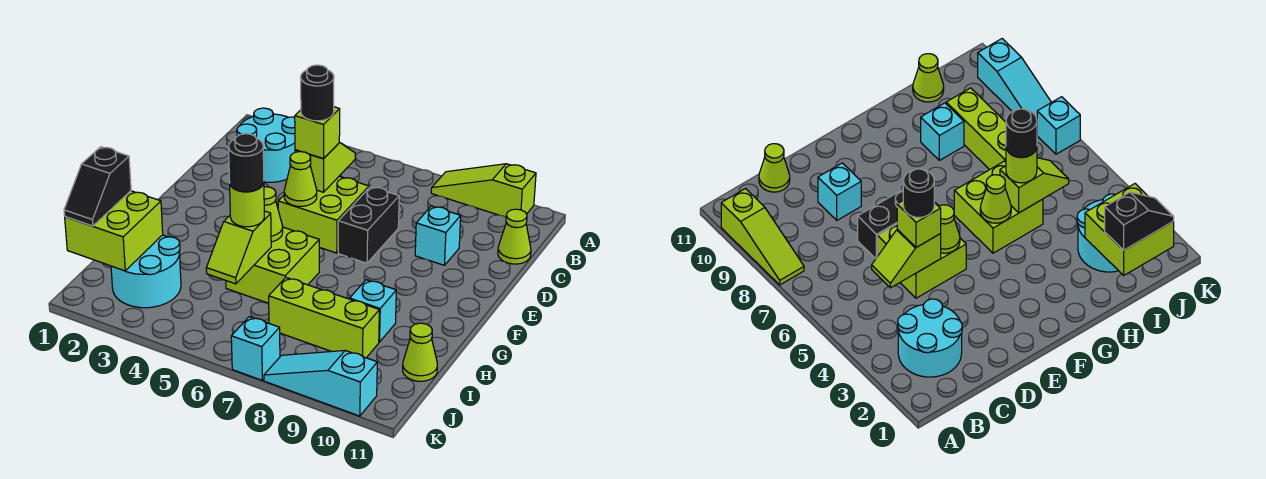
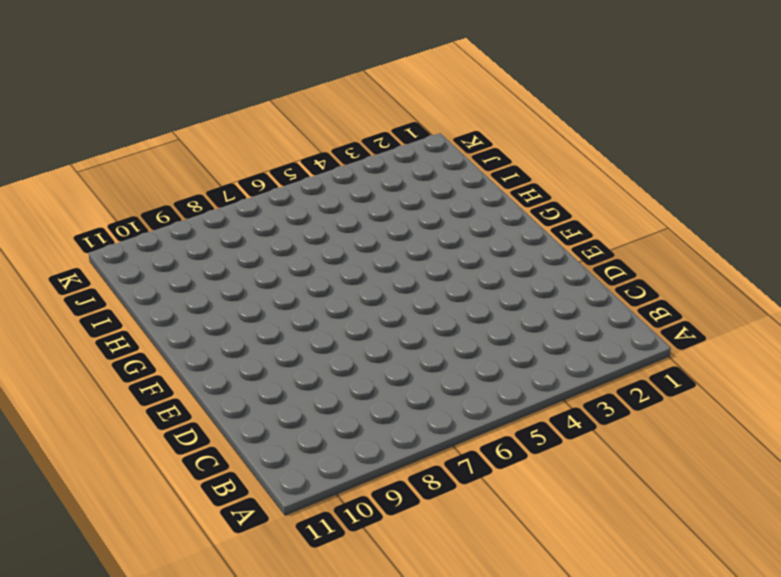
none -> lime slope A8:A10 level 1 top 10
none -> cyan round brick B2:C3 level 1
none -> lime cone C11 level 1

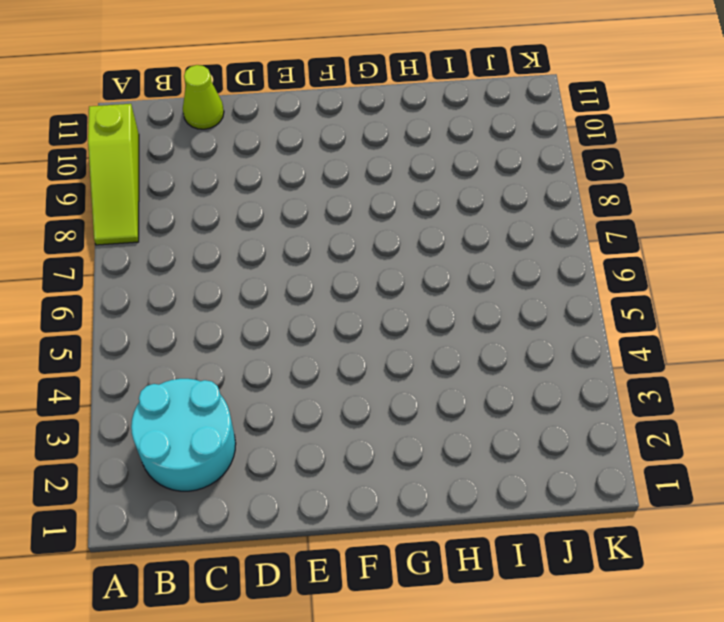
none -> lime brick D5:E6 level 1
none -> black brick D7:E7 level 1
none -> cyan brick D9 level 1

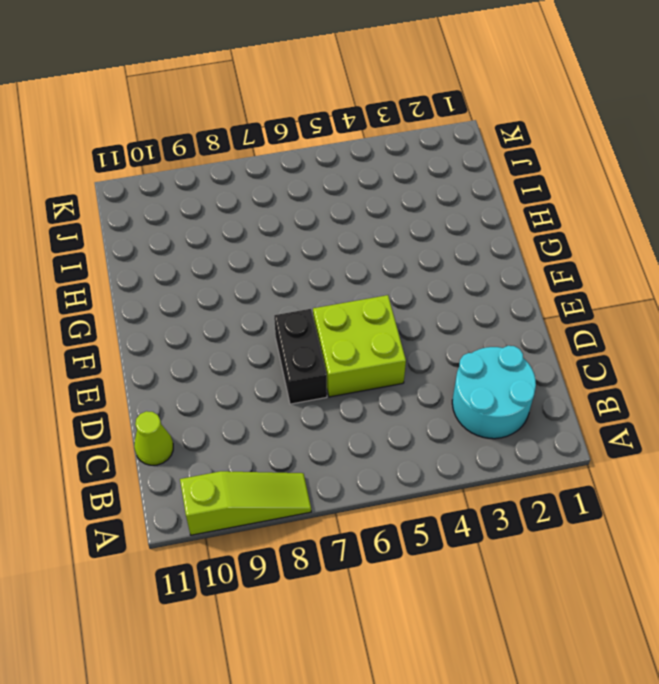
none -> cyan brick D9 level 1
none -> lime brick G5:H6 level 1
none -> cyan brick H9 level 1

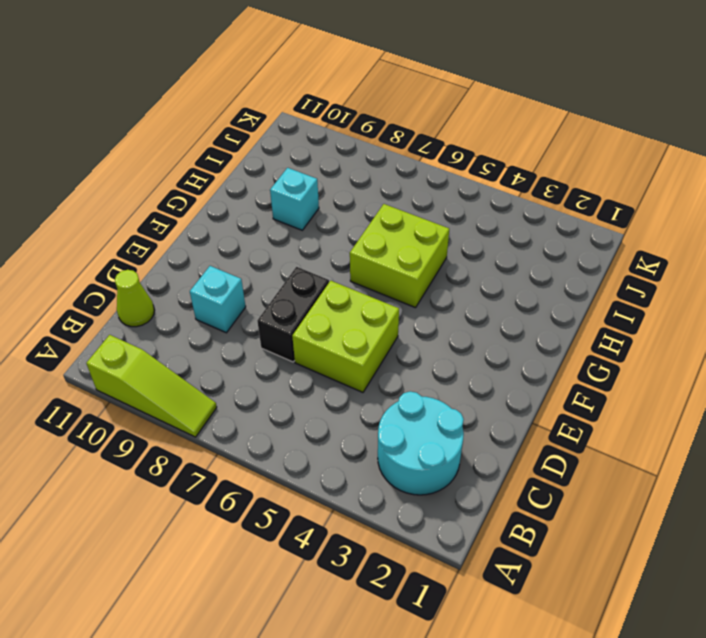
none -> cyan round brick I2:J3 level 1
none -> lime brick I7:I9 level 1
none -> lime cone I11 level 1

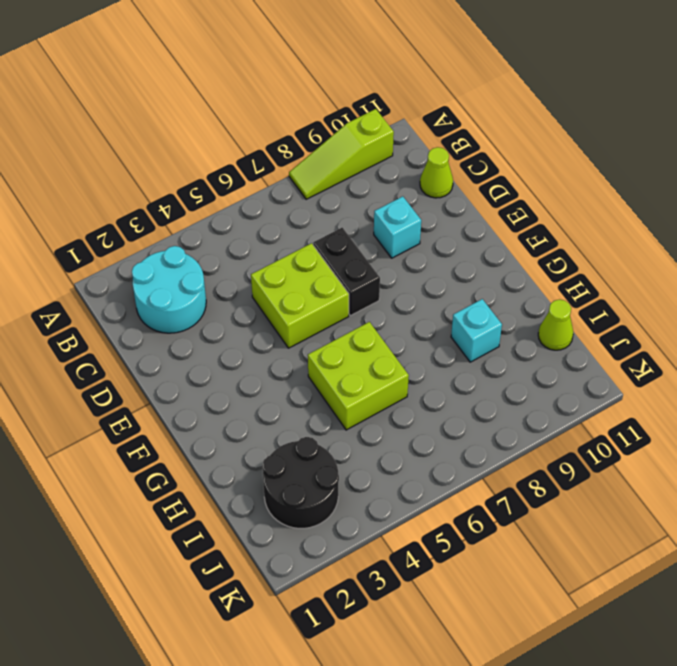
black round brick I2:J3 level 1 -> cyan round brick I2:J3 level 1
none -> lime brick I7:I9 level 1
none -> cyan brick K7 level 1
none -> cyan slope K8:K10 level 1 top 10

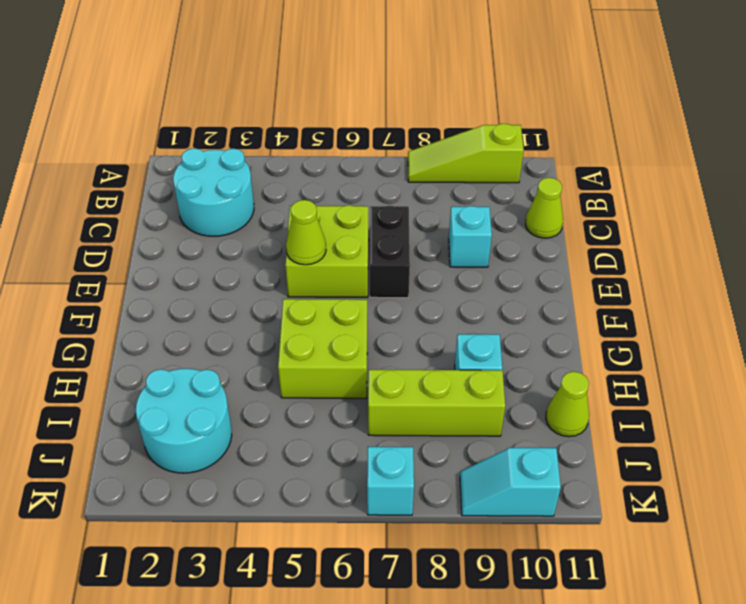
cyan slope K9:K10 level 1 top 10 -> cyan slope K8:K10 level 1 top 10
none -> lime slope C5:D5 level 2 top D
none -> lime cone G5 level 2
none -> lime slope H5:I5 level 2 top H

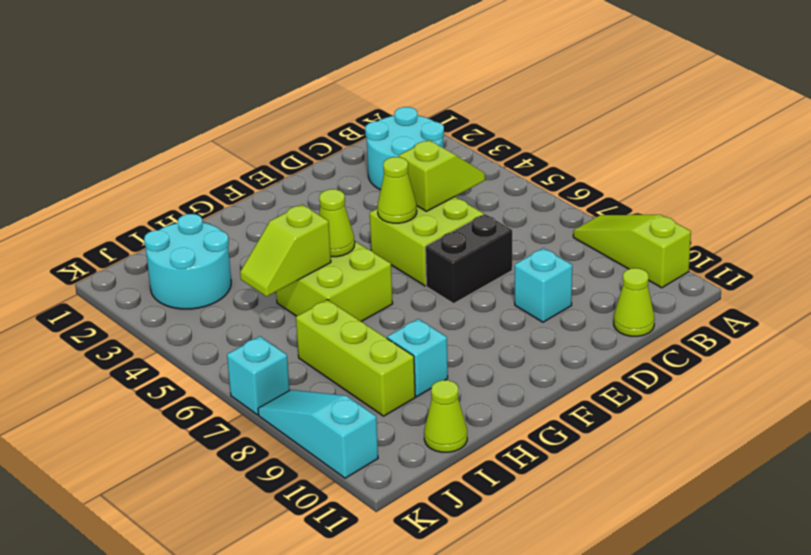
none -> lime brick I1:J2 level 2
none -> lime brick D5 level 3
none -> lime round brick H5 level 3

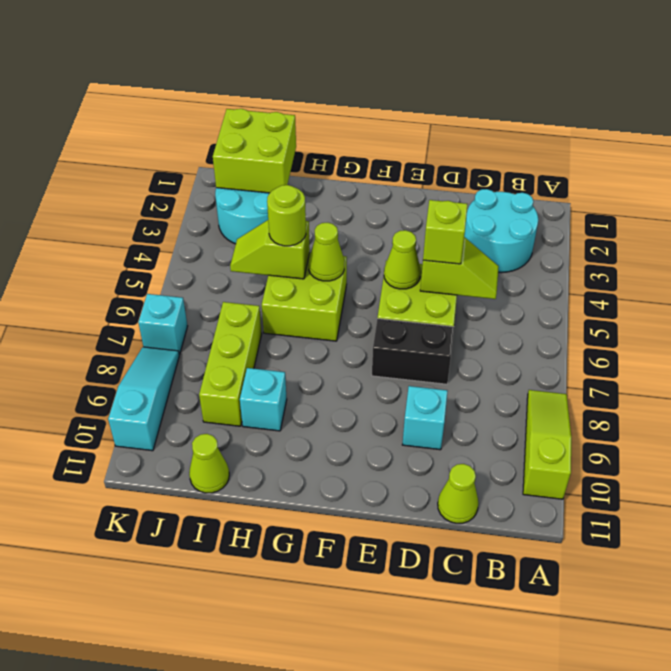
none -> black slope I1:J1 level 3 top I
none -> black round brick D5 level 4
none -> black round brick H5 level 4

